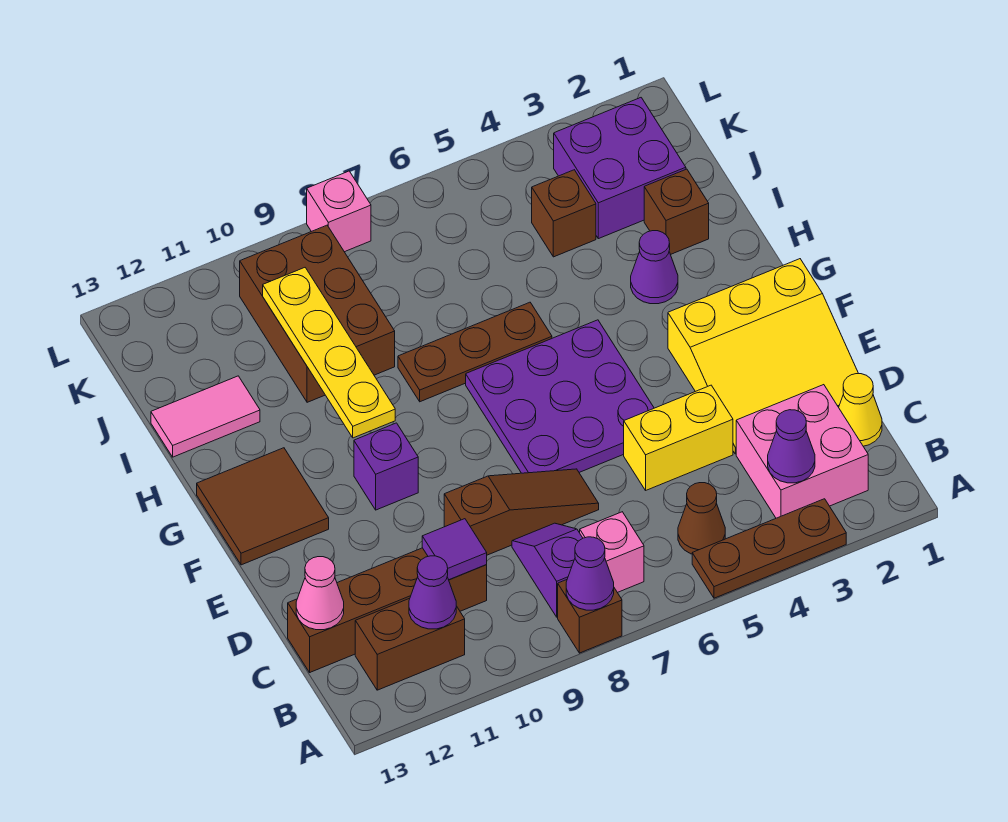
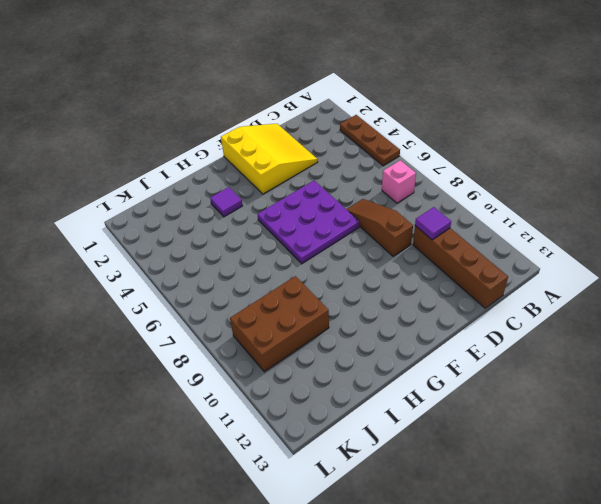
purple tile H3 level 1 -> purple cone H3 level 1
none -> brown brick A8 level 1
none -> pink brick B2:C3 level 1
none -> brown cone B5 level 1

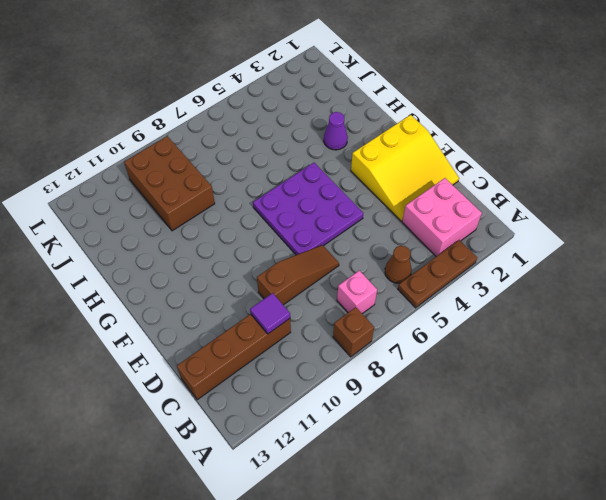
none -> purple slope B8:C8 level 1 top B
none -> brown brick B11:B12 level 1
none -> yellow cone C1 level 1

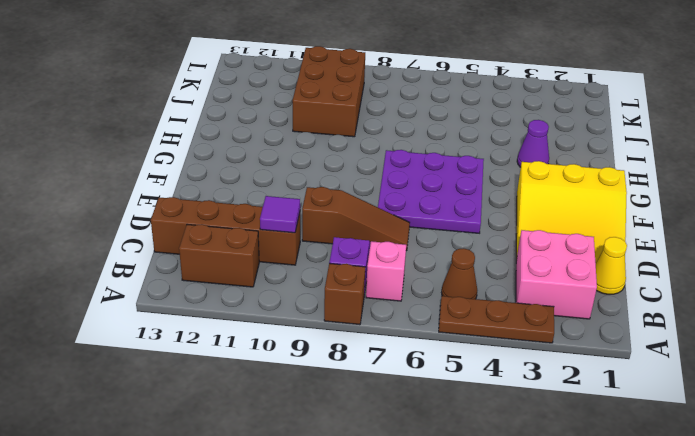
none -> yellow brick D4:D5 level 1
none -> purple brick F10 level 1
none -> brown tile F12:G13 level 1

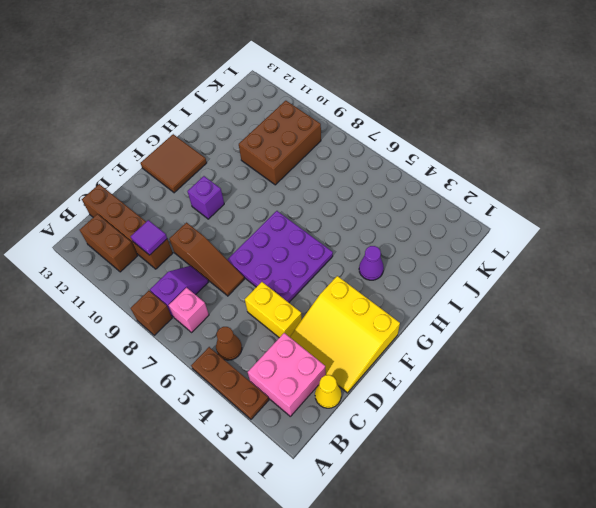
none -> brown plate H6:H8 level 1
none -> brown brick I2 level 1
none -> pink tile I12:I13 level 1

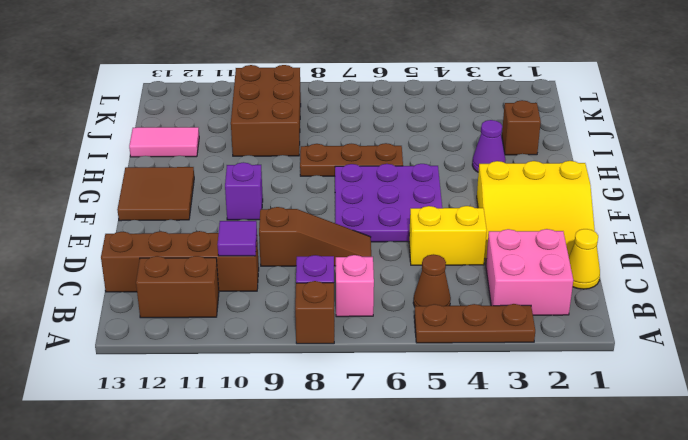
none -> purple brick J2:K3 level 1
none -> brown brick J4 level 1
none -> pink brick L8 level 1

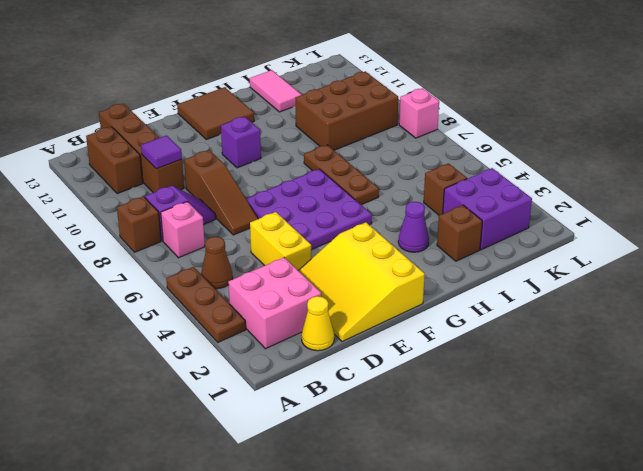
none -> purple cone A8 level 2
none -> purple cone B3 level 2
none -> purple cone B11 level 2

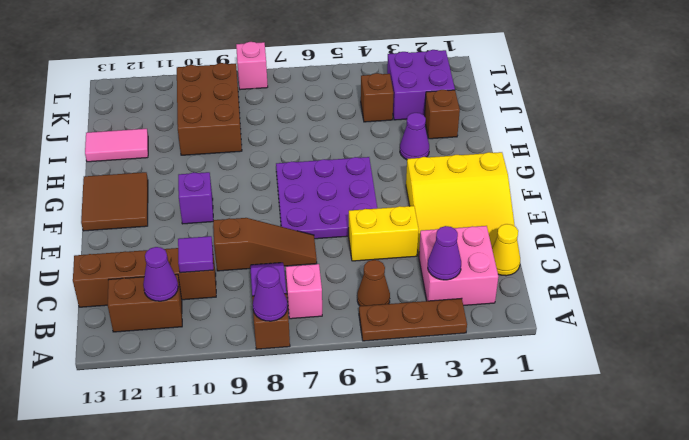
none -> brown plate H6:H8 level 1
none -> pink cone C13 level 2
none -> yellow plate G10:J10 level 2

